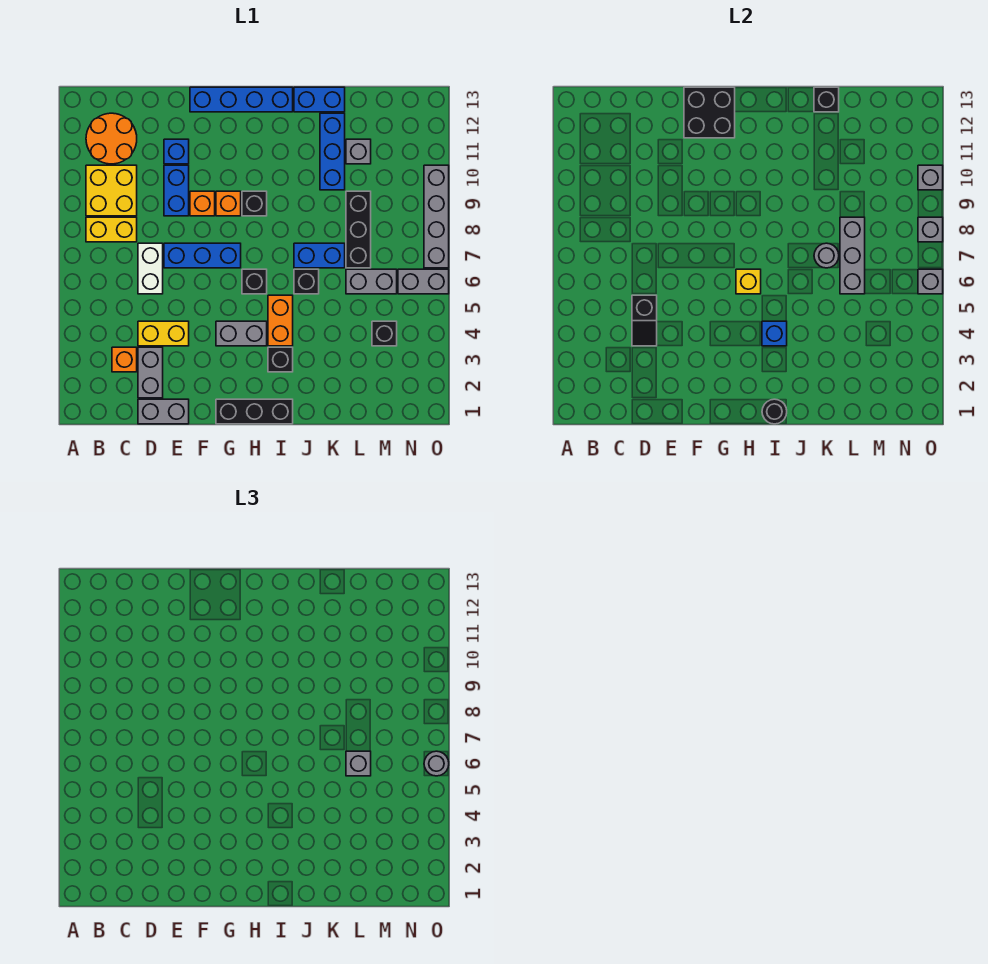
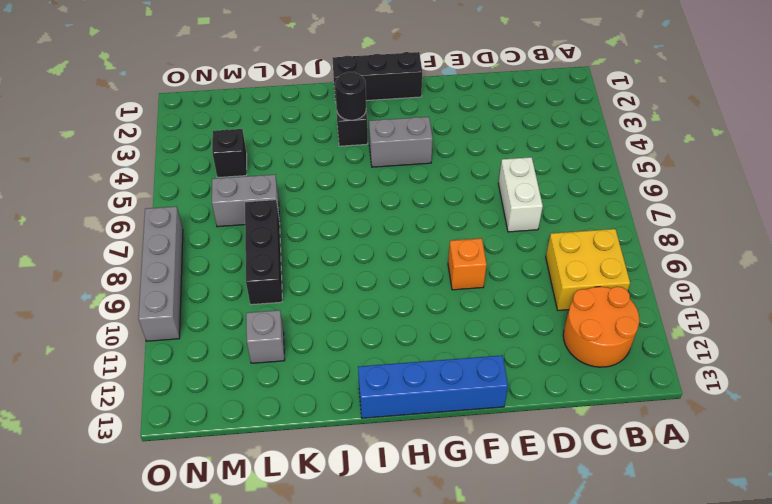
black round brick I3 level 2 -> black round brick I1 level 2
none -> yellow brick B8:C8 level 1
none -> orange brick C3 level 1
none -> grey brick D1:E1 level 1
none -> grey brick D2:D3 level 1

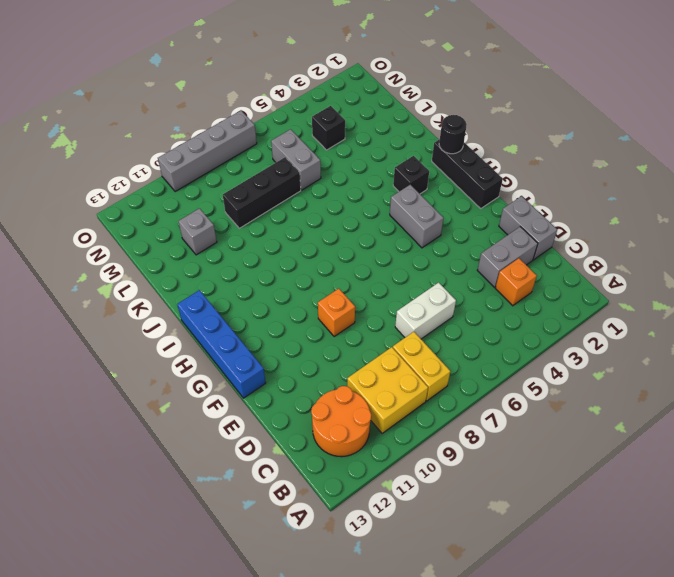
none -> yellow brick D4:E4 level 1
none -> blue brick E7:G7 level 1
none -> blue brick E9:E10 level 1
none -> blue brick E11 level 1

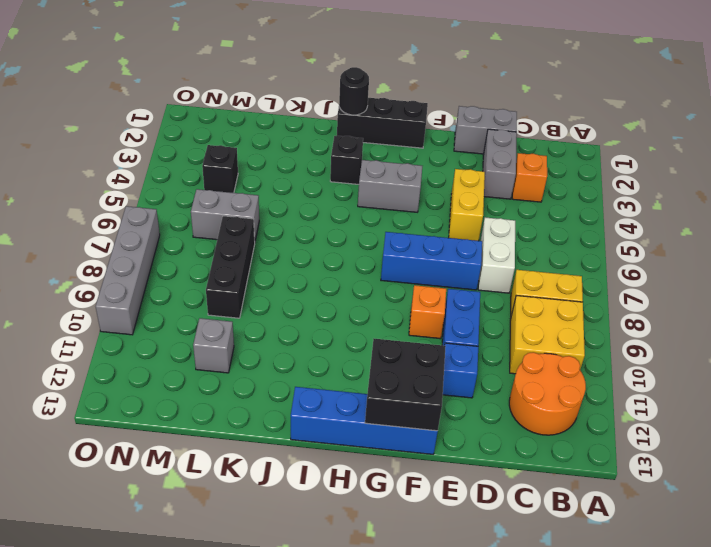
yellow brick E4:E5 level 1 -> yellow brick D4:E4 level 1
none -> orange brick G9 level 1
none -> black brick H6 level 1
none -> black brick H9 level 1
none -> orange brick I4:I5 level 1

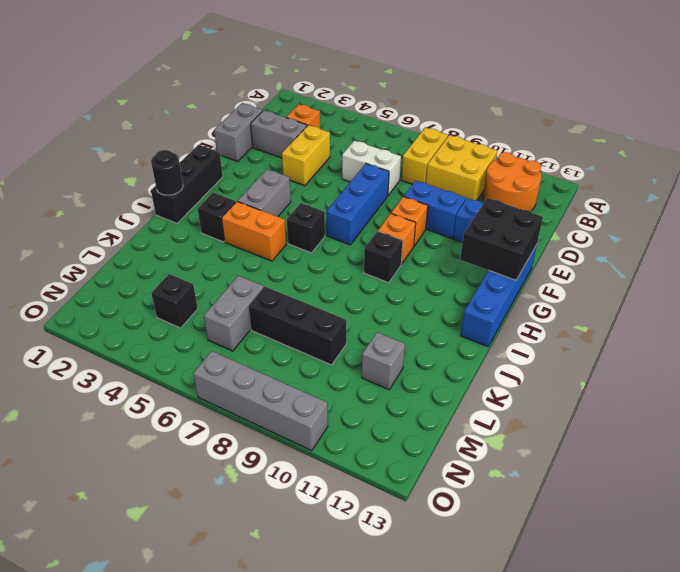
none -> black brick J6 level 1
none -> blue brick J7:K7 level 1
none -> blue brick J13:K13 level 1
none -> blue brick K10:K12 level 1

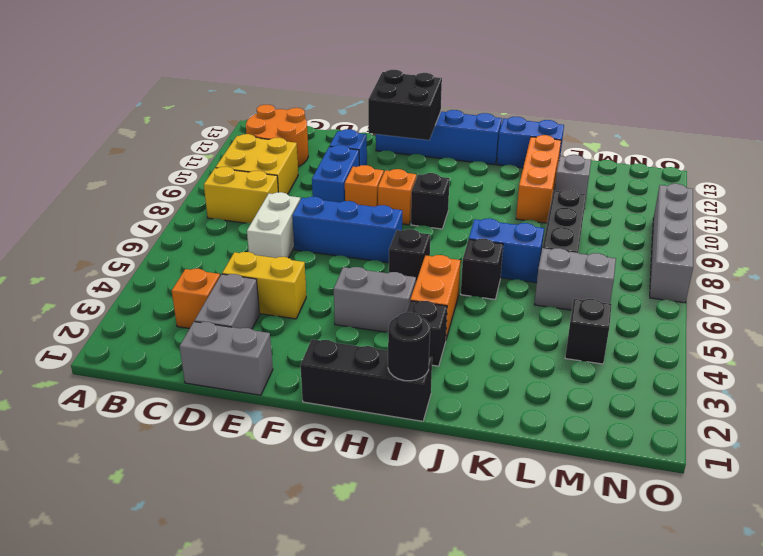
orange brick K10:K12 level 1 -> blue brick K10:K12 level 1
none -> grey brick N6:O6 level 1
none -> black slope D4:D5 level 2 top 5
none -> yellow brick H6 level 2
none -> blue brick I4 level 2

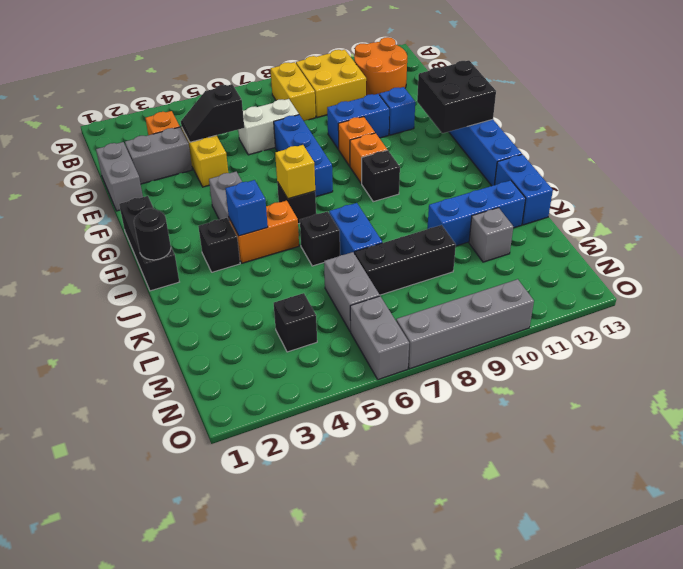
none -> grey round brick K7 level 2
none -> black brick K13 level 2
none -> grey brick L6:L8 level 2
none -> grey brick O6 level 2

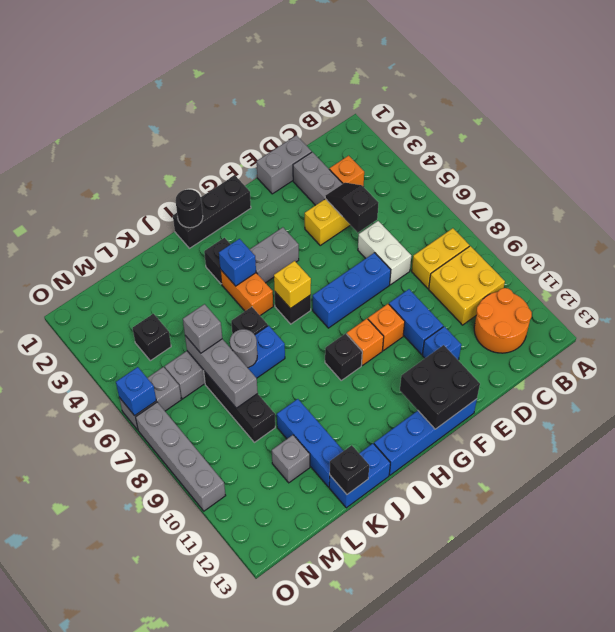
blue brick O6 level 2 -> grey brick O6 level 2
none -> grey brick O8 level 2
none -> grey brick O10 level 2
none -> grey round brick O6 level 3

